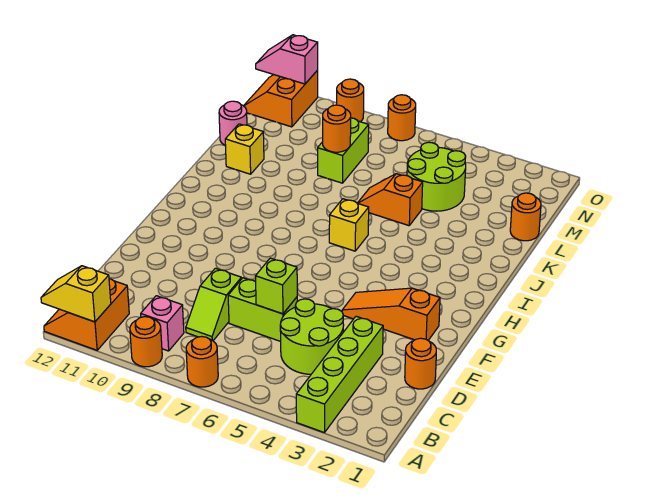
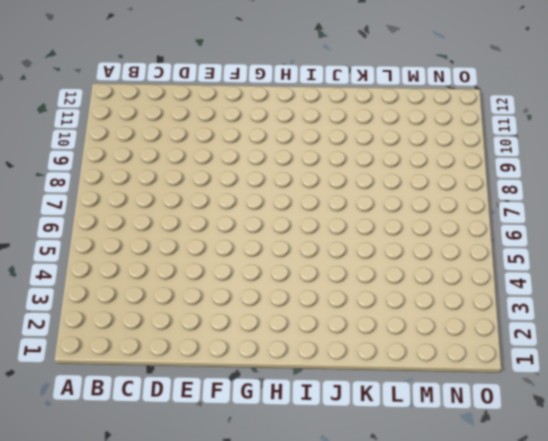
none -> lime brick A3:D3 level 1
none -> orange round brick A7 level 1
none -> orange round brick A9 level 1

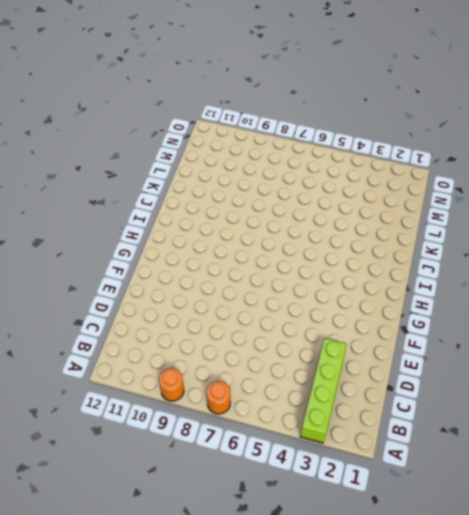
none -> orange slope A11:B12 level 1 top 11
none -> pink brick B9 level 1
none -> lime round brick C4:D5 level 1

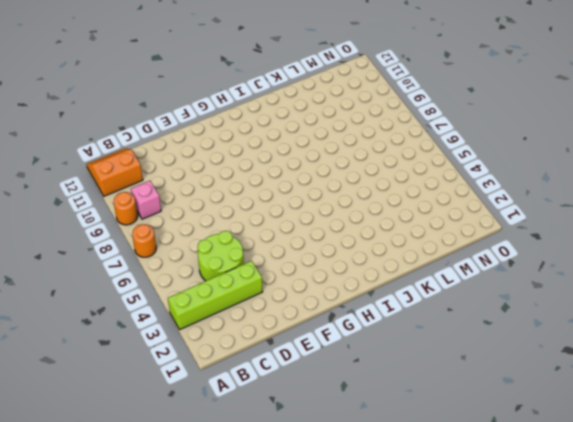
none -> lime slope C8:D8 level 1 top D
none -> orange round brick D1 level 1
none -> lime brick D6:D7 level 1

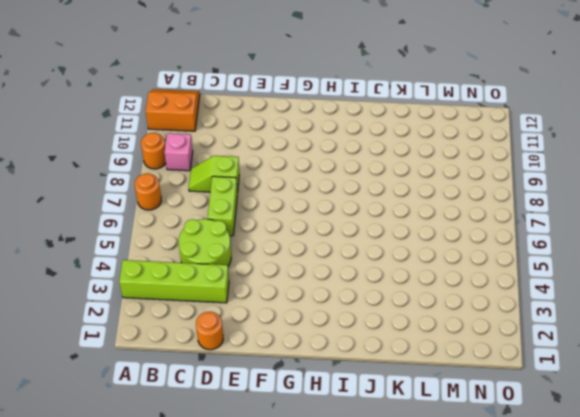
none -> orange slope F2:F4 level 1 top 2
none -> yellow brick I6 level 1
none -> orange slope K5:K6 level 1 top 5

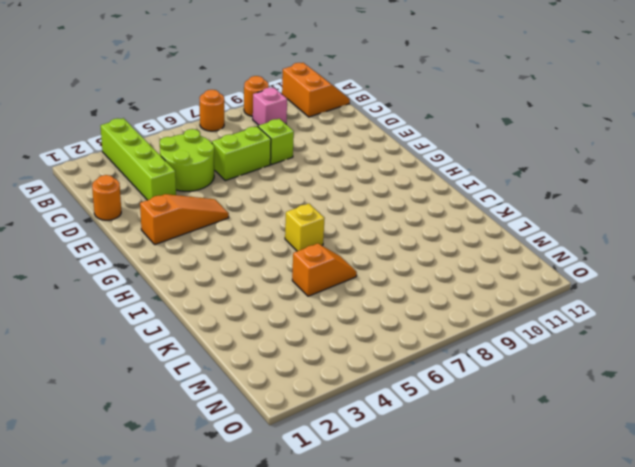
none -> yellow brick K11 level 1
none -> orange round brick L1 level 1
none -> lime round brick L4:M5 level 1

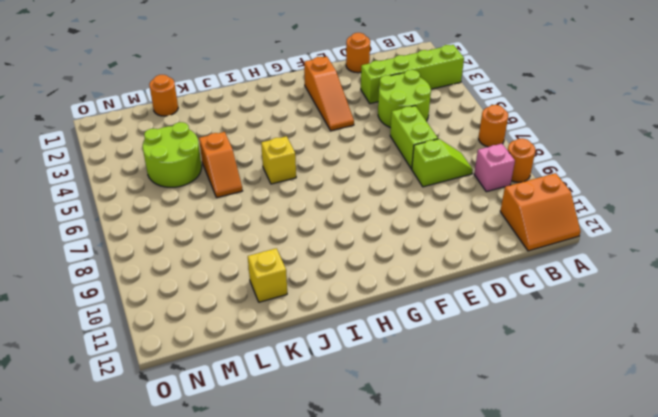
none -> lime brick L8:M8 level 1
none -> pink round brick L12 level 1
none -> orange slope N11:O12 level 1 top 11

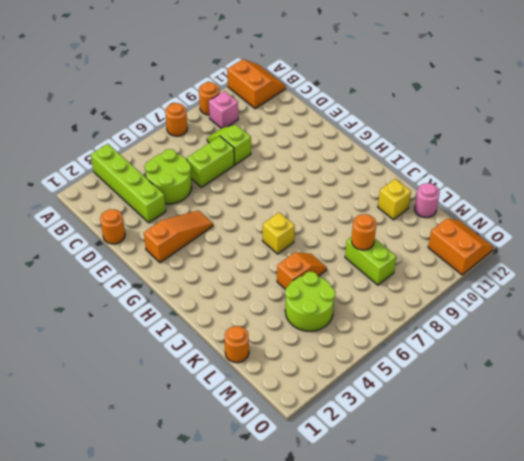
none -> orange round brick O7 level 1
none -> orange round brick O9 level 1
none -> yellow slope A11:A12 level 2 top 11

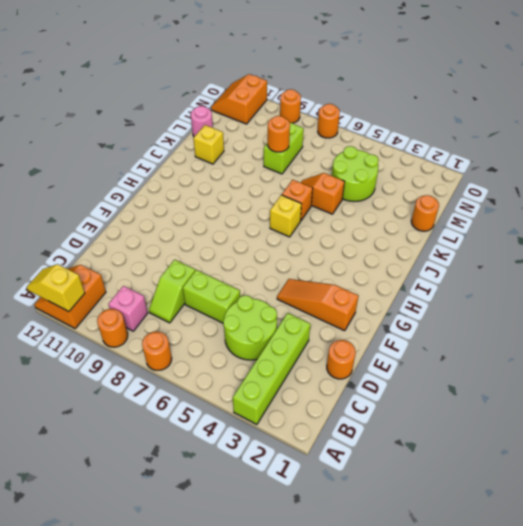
orange brick J6 level 1 -> none
none -> lime brick D6 level 2
none -> pink slope O11:O12 level 2 top 11

